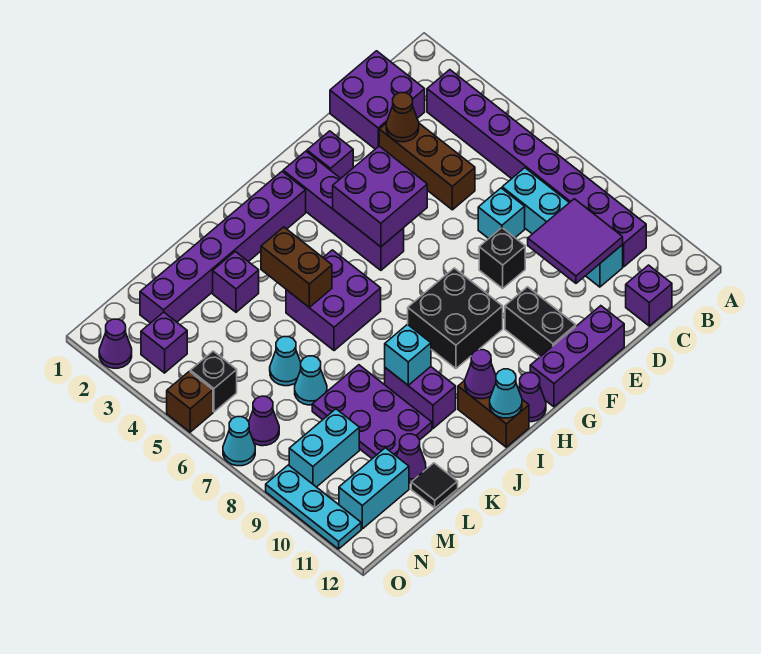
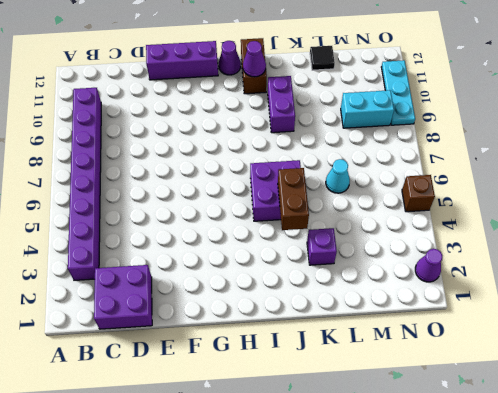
none -> cyan brick C7:C10 level 1
none -> purple brick C12 level 1
none -> brown brick D3:D5 level 1
none -> cyan brick D7 level 1

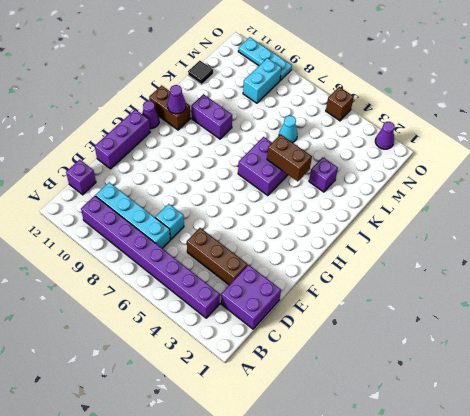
none -> black brick E8 level 1
none -> purple brick F2 level 1
none -> black brick F10:F11 level 1
none -> purple brick G2:G5 level 1

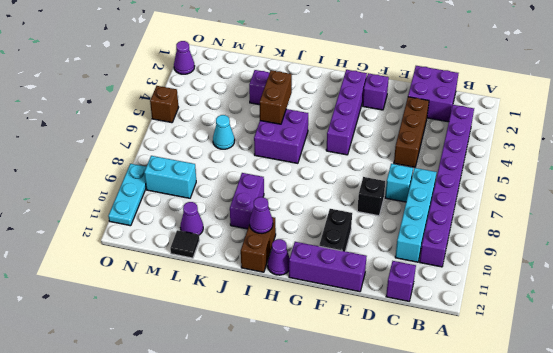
none -> black brick G8:H9 level 1
none -> purple brick H2:M2 level 1
none -> purple plate K8:L10 level 1
none -> cyan cone L7 level 1

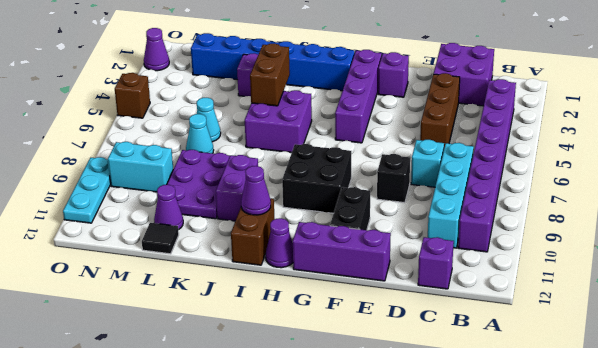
blue brick H2:M2 level 1 -> purple brick H2:M2 level 1
none -> cyan brick M11:N11 level 1
none -> purple brick N3 level 1
none -> black brick N5 level 1
none -> purple cone N7 level 1

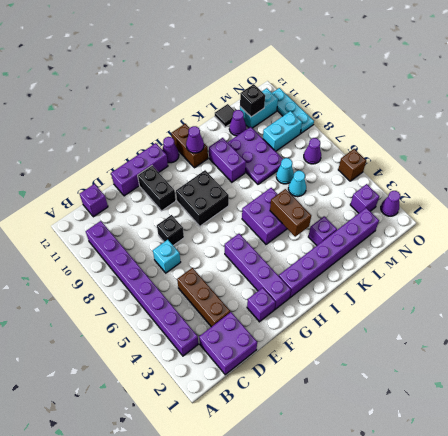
black brick M11 level 2 -> black brick N5 level 1
none -> cyan brick C7:C10 level 1
none -> cyan cone O7 level 1
none -> purple tile C9:D10 level 2
none -> brown cone D3 level 2

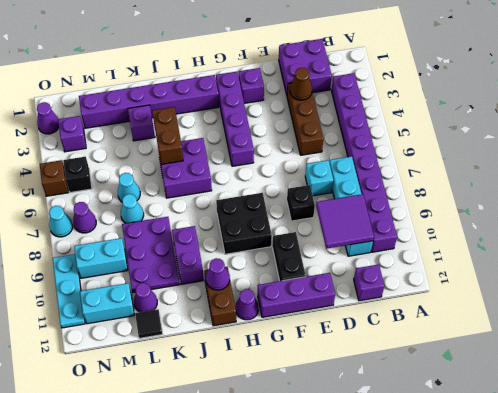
none -> purple brick F4:G5 level 2
none -> cyan cone I12 level 2
none -> cyan brick J9 level 2

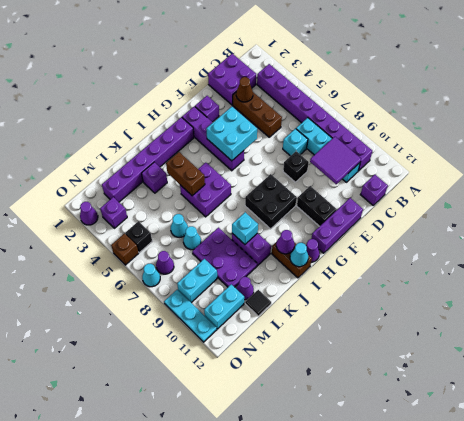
cyan brick F4:G5 level 2 -> purple brick F4:G5 level 2

